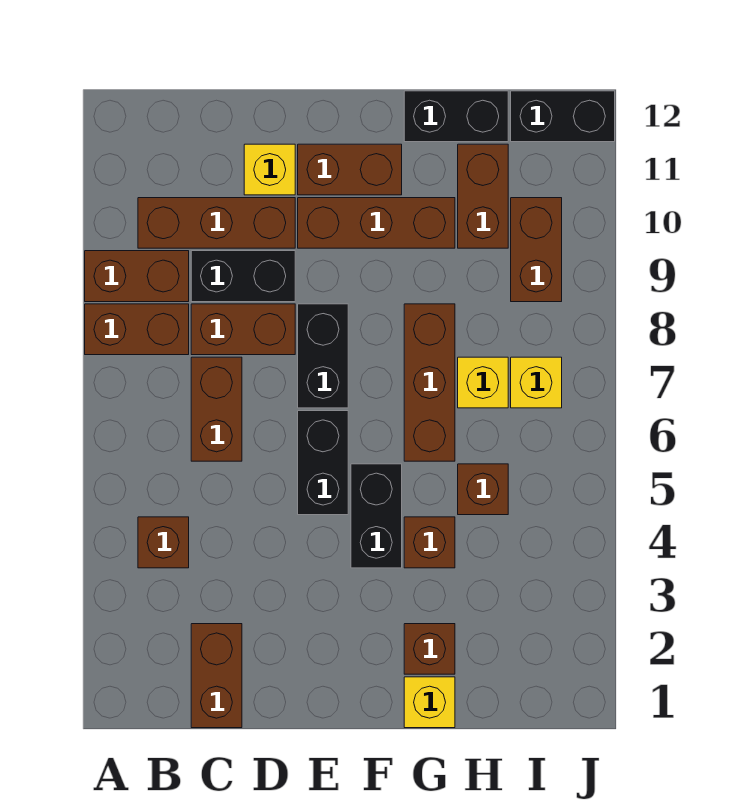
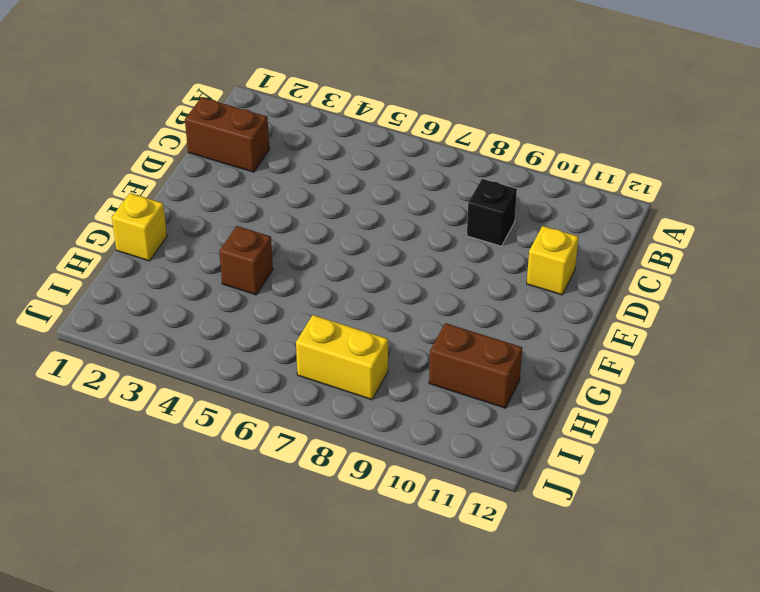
black brick C9 level 1 -> black brick C9:D9 level 1
yellow brick I7:I8 level 1 -> yellow brick I7 level 1
none -> brown brick A8:B8 level 1
none -> brown brick A9:B9 level 1
none -> brown brick B4 level 1

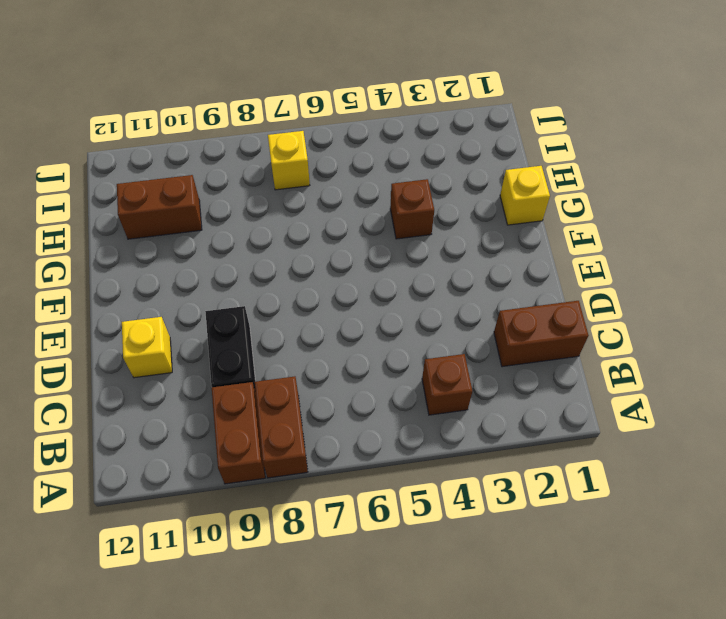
none -> brown brick B10:D10 level 1
none -> brown brick C6:C7 level 1
none -> brown brick C8:D8 level 1

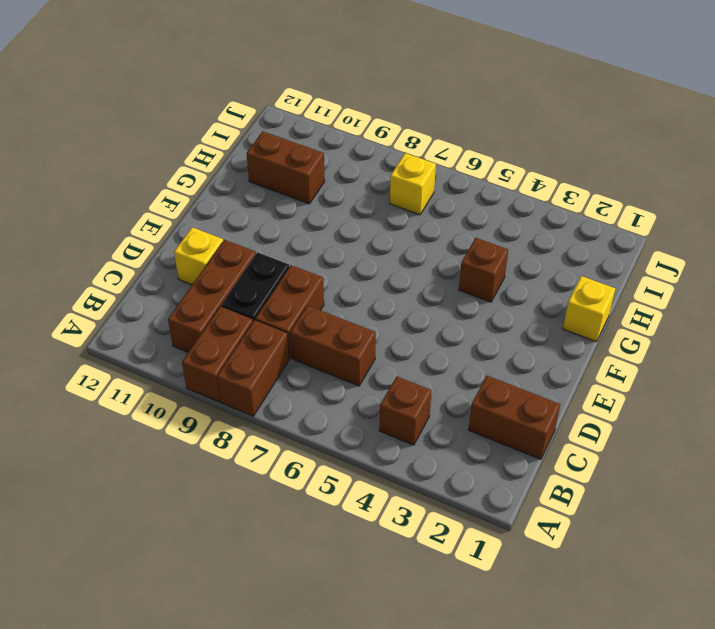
none -> black brick E5:E6 level 1
none -> black brick E7:E8 level 1
none -> brown brick E10:G10 level 1

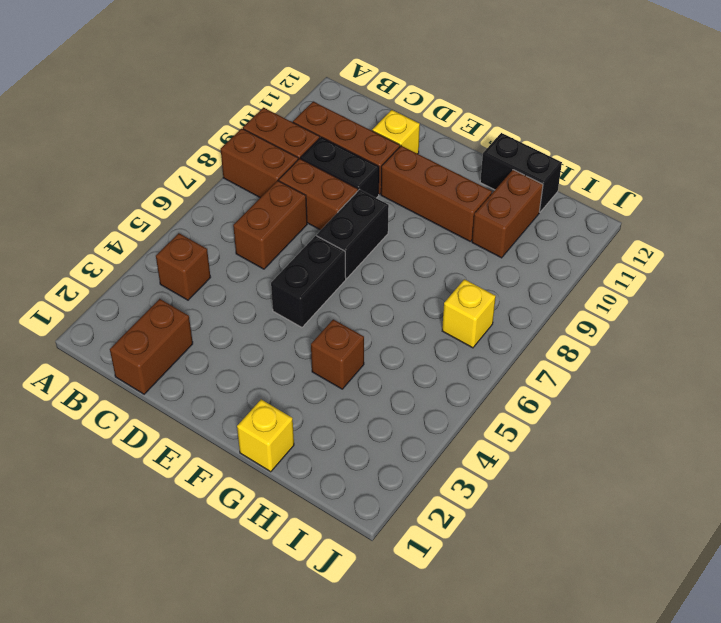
none -> brown brick E11:F11 level 1
none -> black brick F4:F5 level 1
none -> brown brick G2 level 1

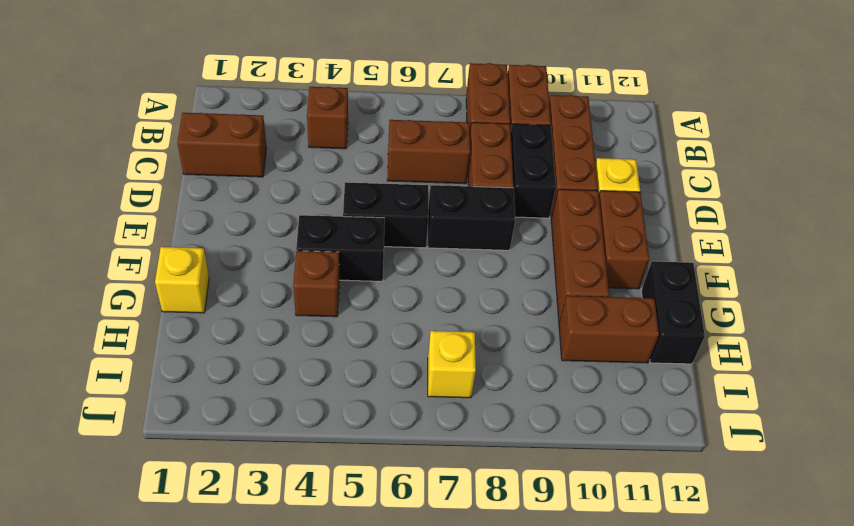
none -> brown brick G2 level 1
none -> brown brick G6:G8 level 1
none -> brown brick H5 level 1

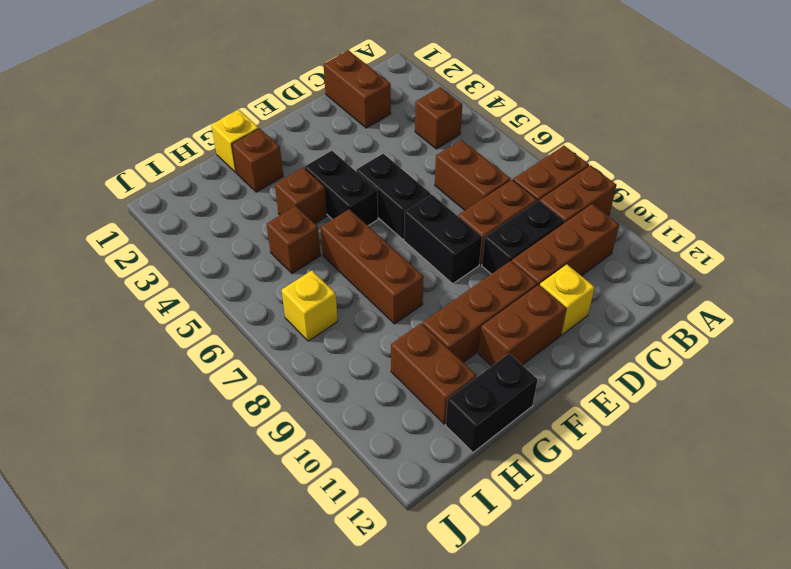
none -> yellow brick H7 level 1
none -> brown brick I9:I10 level 1
none -> black brick I12:J12 level 1

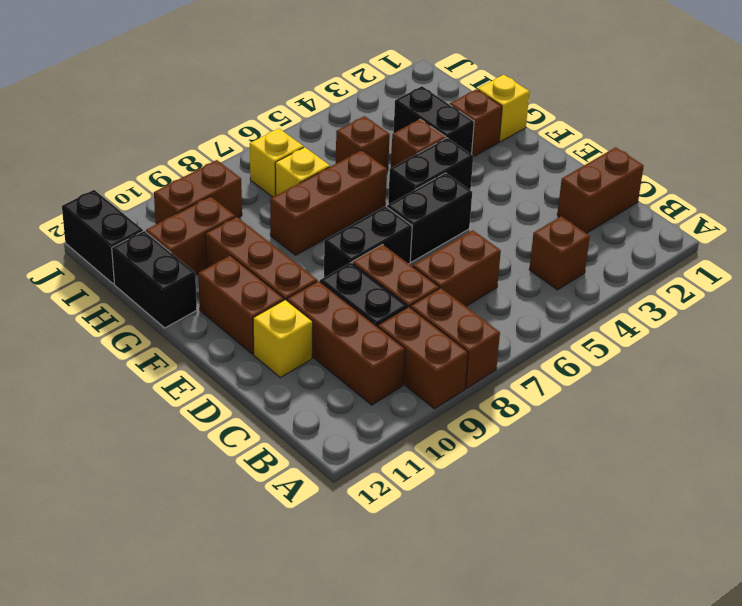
black brick G3:H3 level 1 -> none

